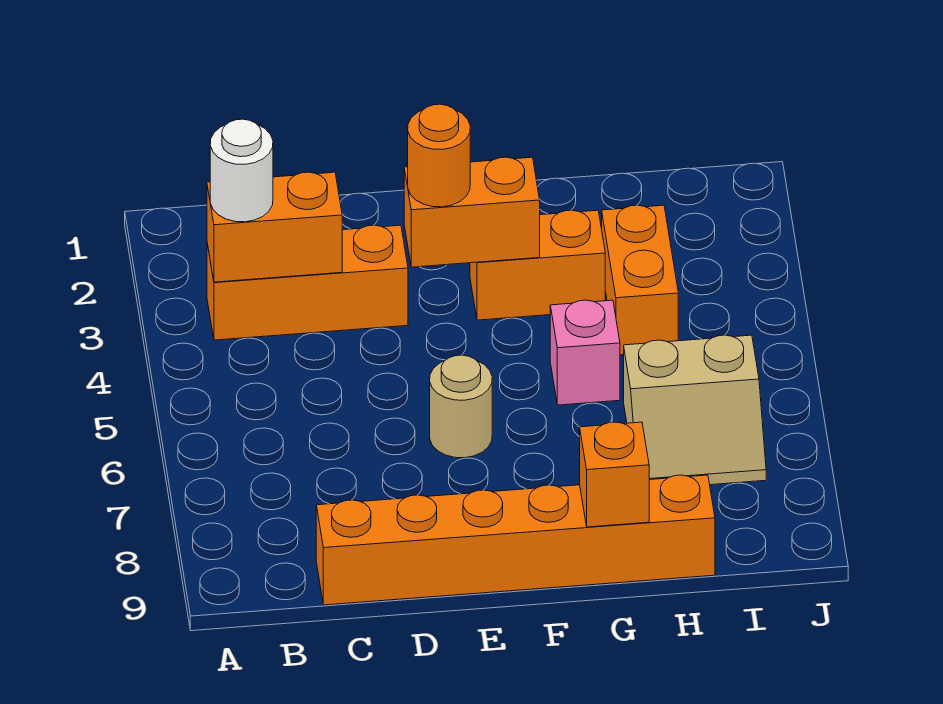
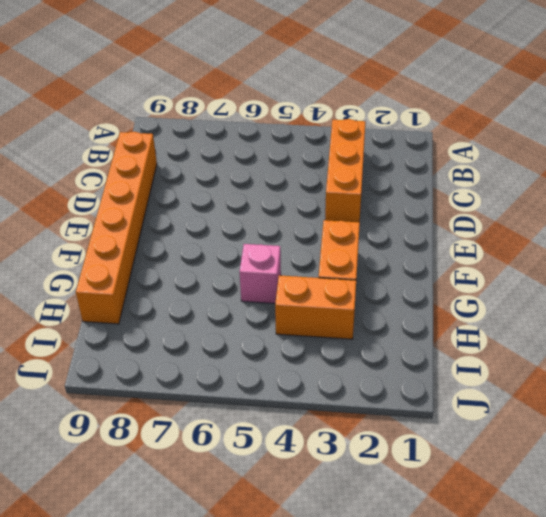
none -> tan round brick E6 level 1
none -> tan slope H6:I7 level 1 top 6
none -> orange brick B3:C3 level 2

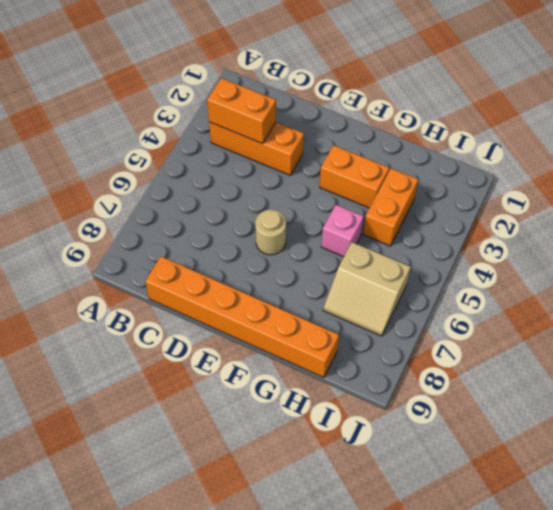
none -> orange brick E3:F3 level 2
none -> orange brick G9 level 2
none -> white round brick B3 level 3

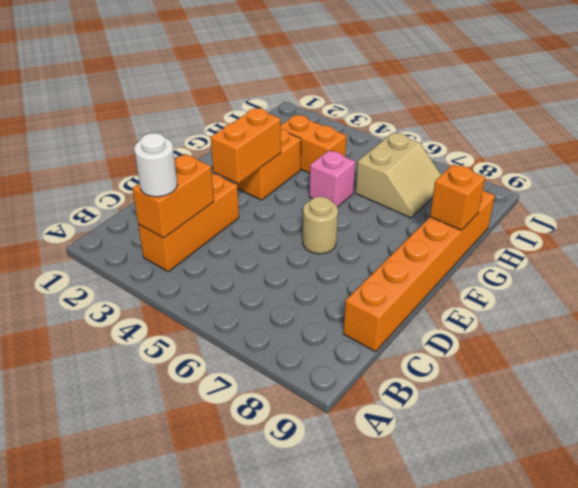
none -> orange round brick E3 level 3

